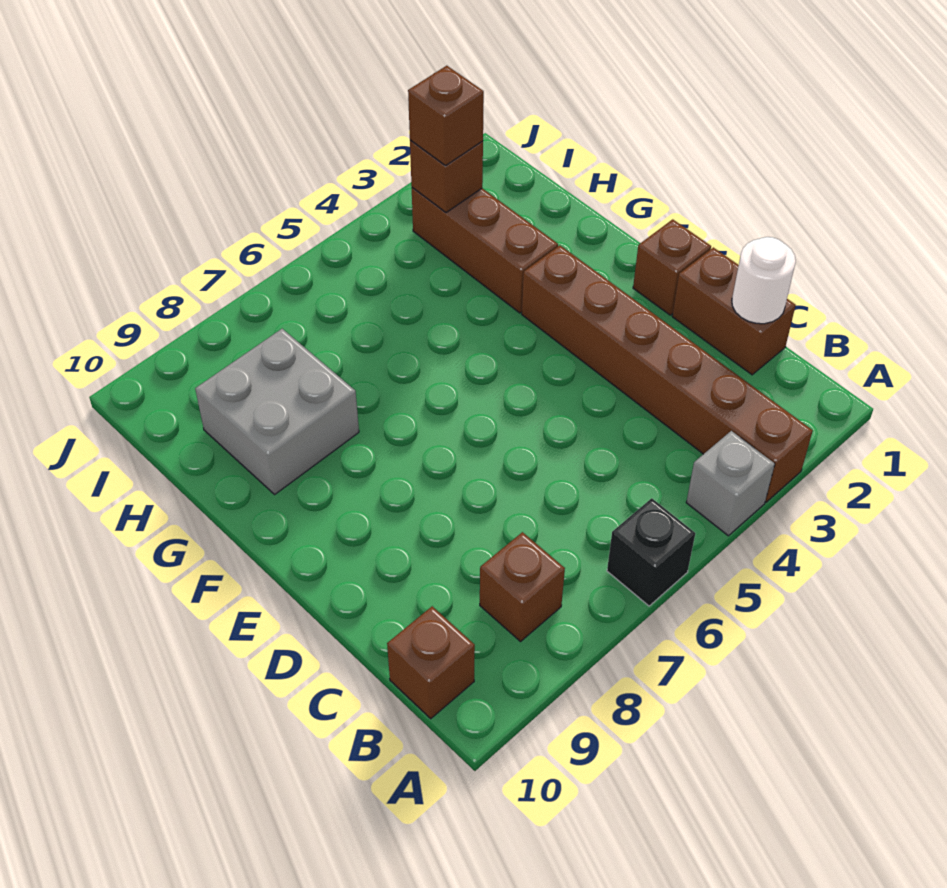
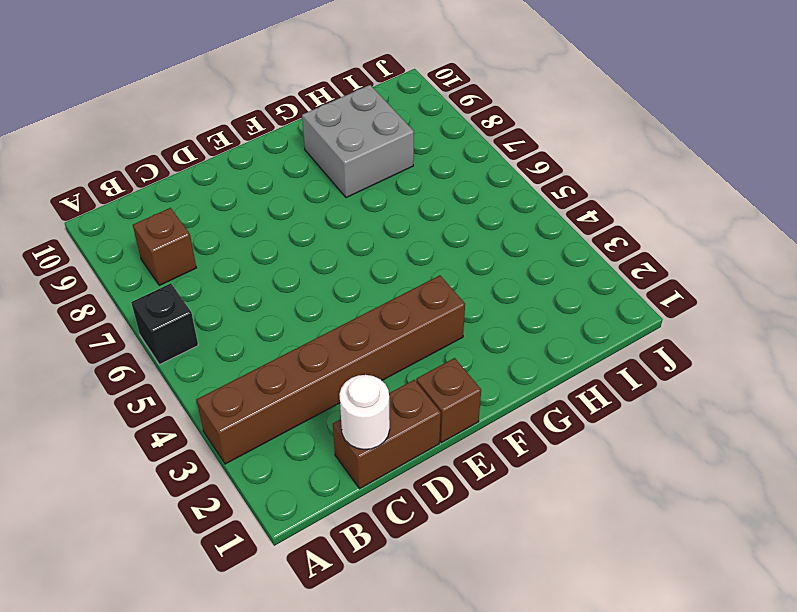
none -> grey brick A4 level 1
none -> brown brick B10 level 1
none -> brown brick G3:I3 level 1

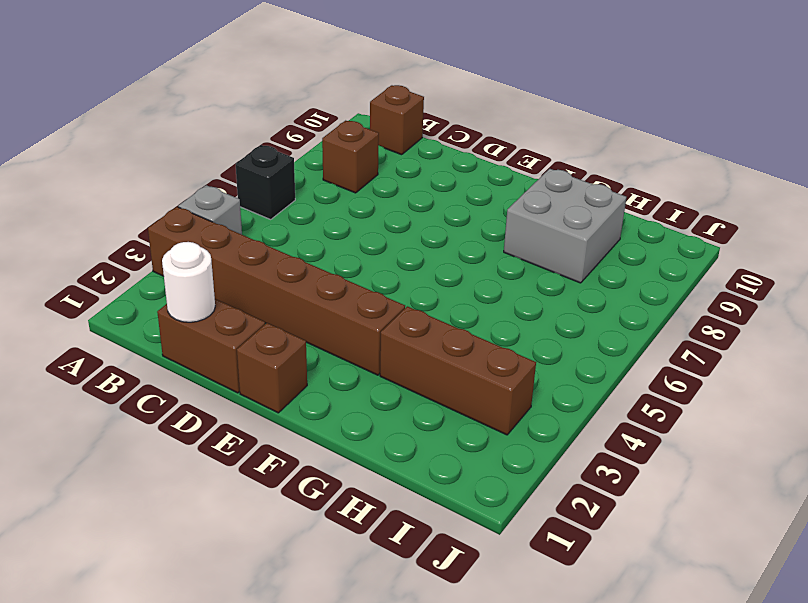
none -> brown brick I3 level 2
none -> brown brick I3 level 3

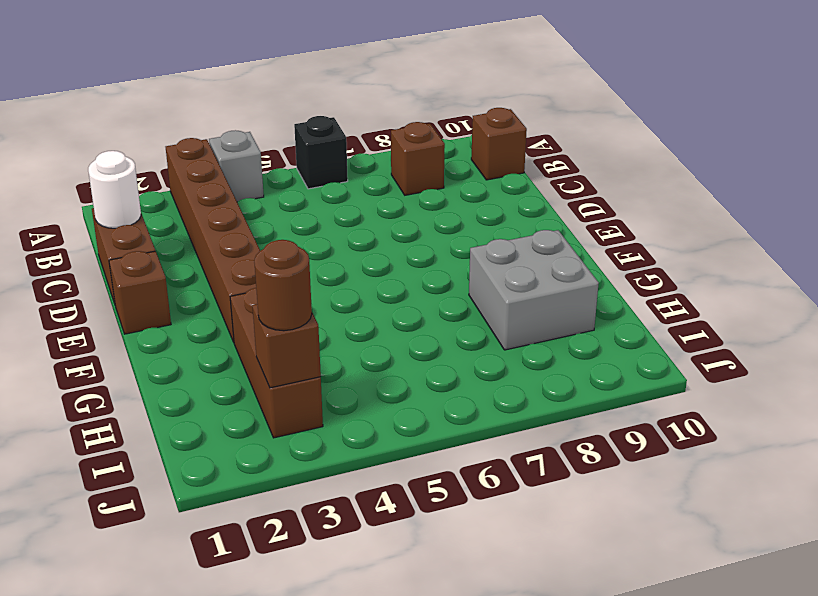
brown round brick I3 level 3 -> brown brick I3 level 3

